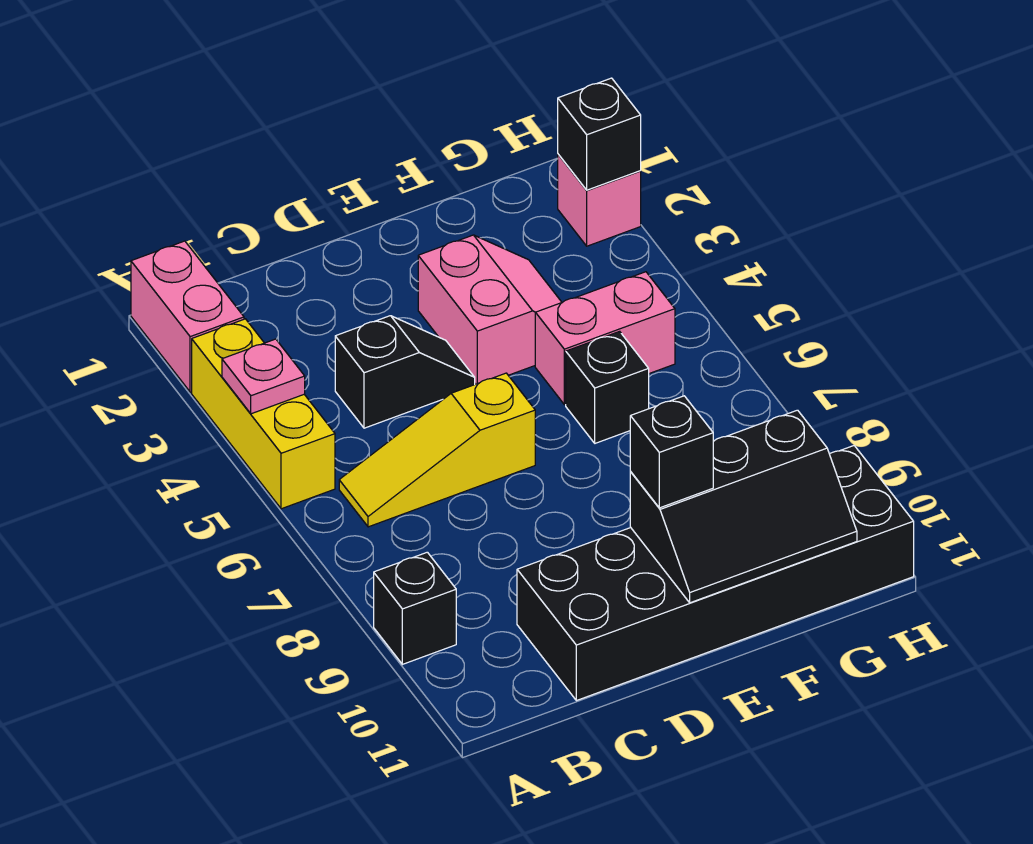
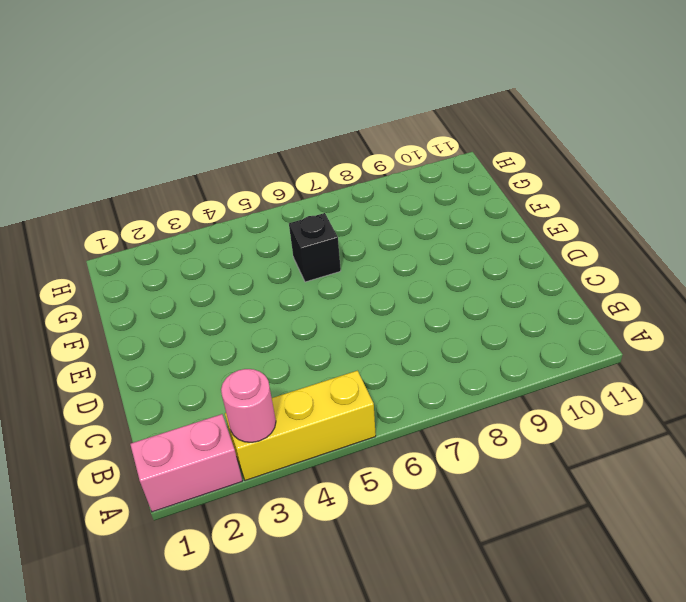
pink round brick A3 level 2 -> none
none -> black brick A9 level 1
none -> yellow slope B6:D6 level 1 top D
none -> black slope C4:D4 level 1 top C

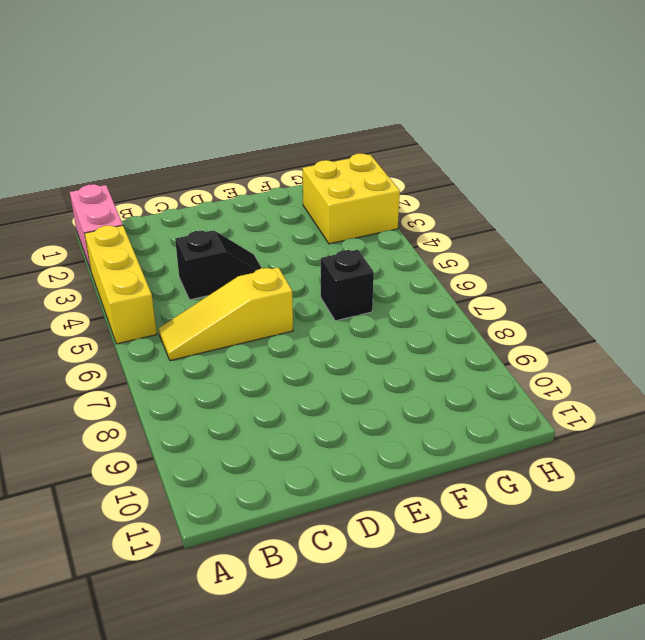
yellow brick G2:H3 level 1 -> pink brick H2 level 1
none -> black brick A9 level 1
none -> black brick C10:H11 level 1
none -> pink slope E3:F4 level 1 top E

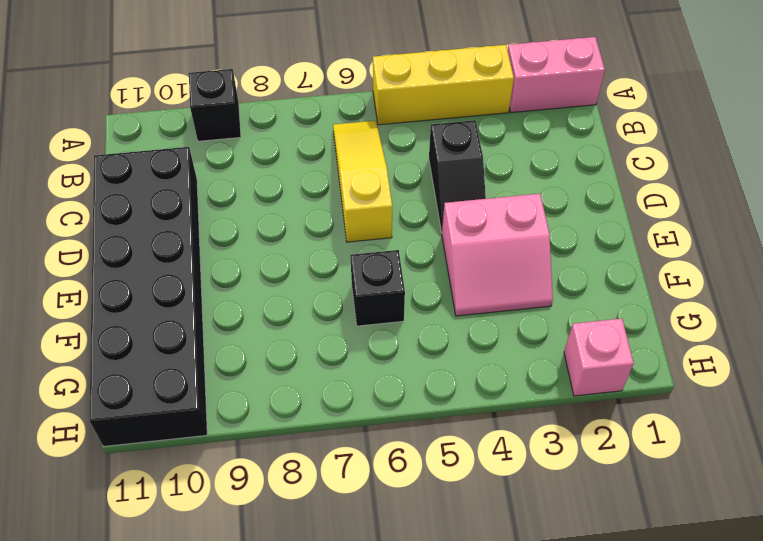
none -> pink brick F5:G5 level 1
none -> pink plate A4 level 2
none -> black slope E10:G11 level 2 top 10

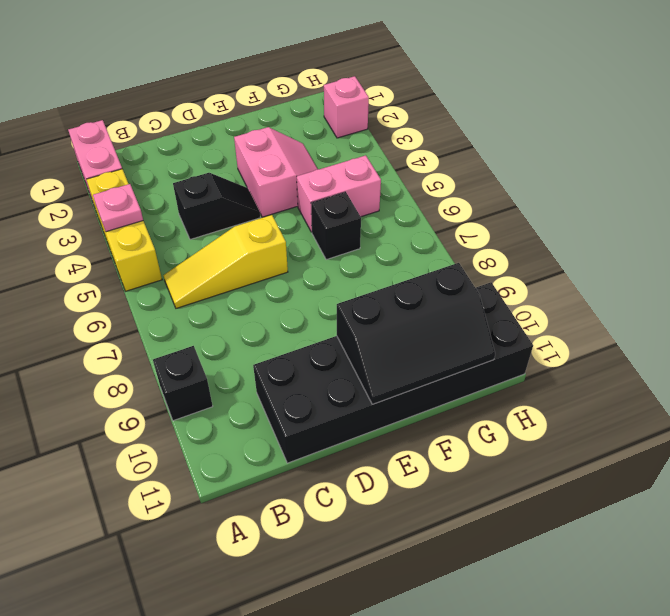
none -> black brick H2 level 2
none -> black brick E10 level 3

